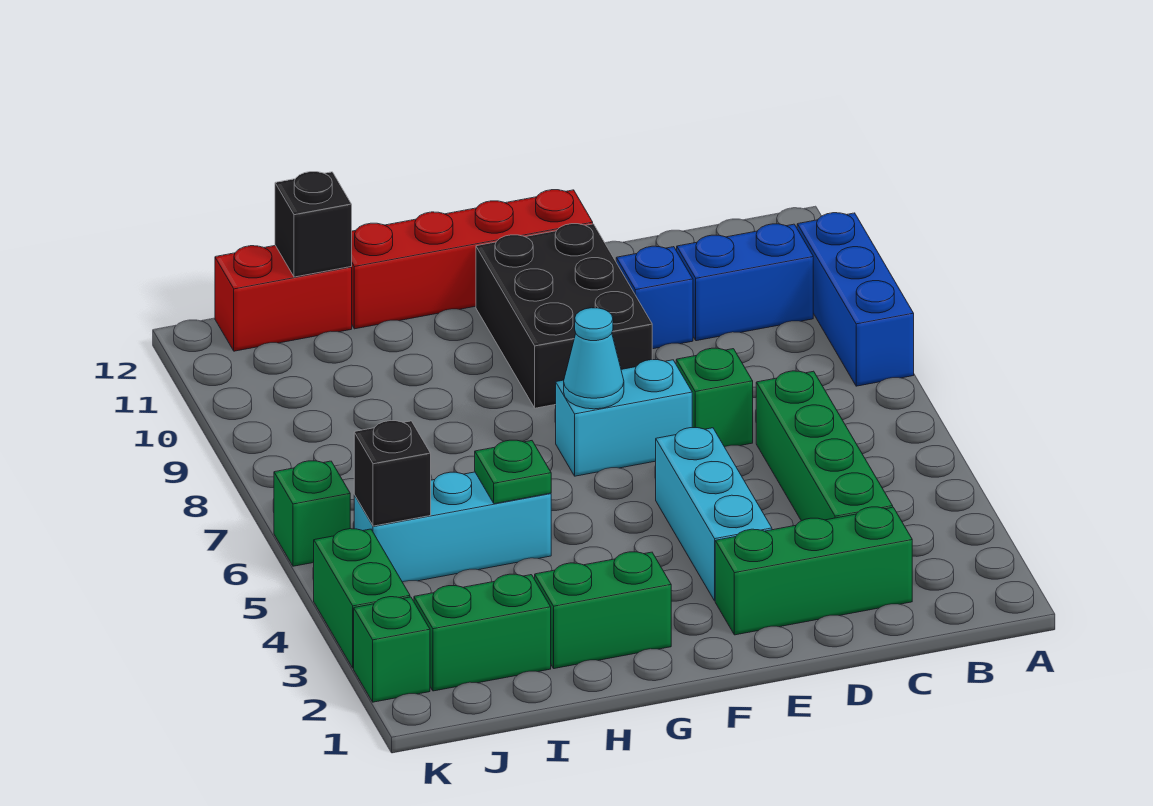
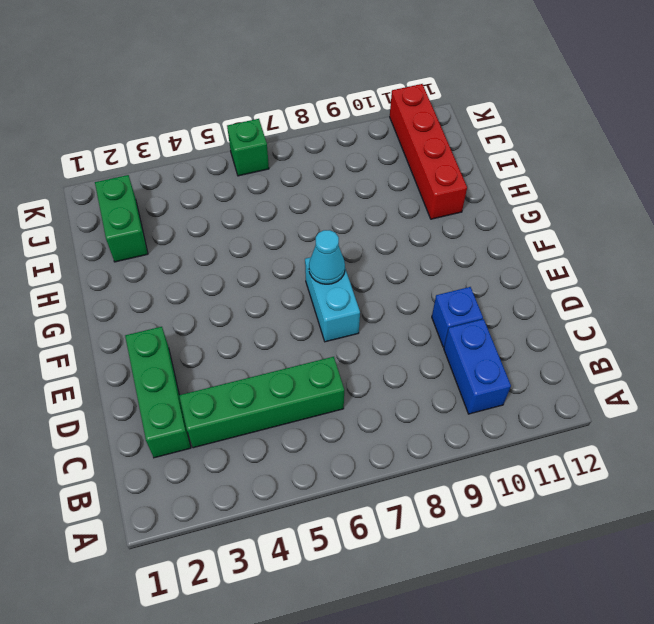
red brick H11:K11 level 1 -> red brick E12:H12 level 1
none -> blue brick A8:A10 level 1
none -> green brick D7 level 1
none -> cyan brick E3:E5 level 1

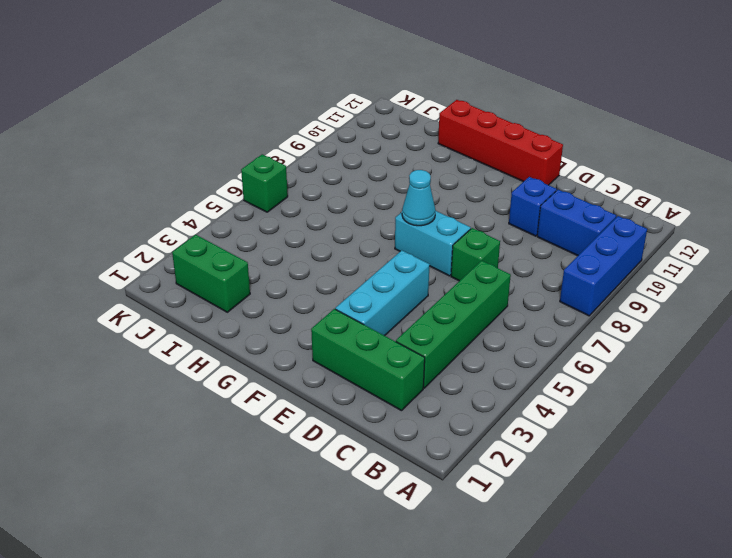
none -> black brick E9:F11 level 1
none -> green brick G2:H2 level 1
none -> cyan brick H5:J5 level 1

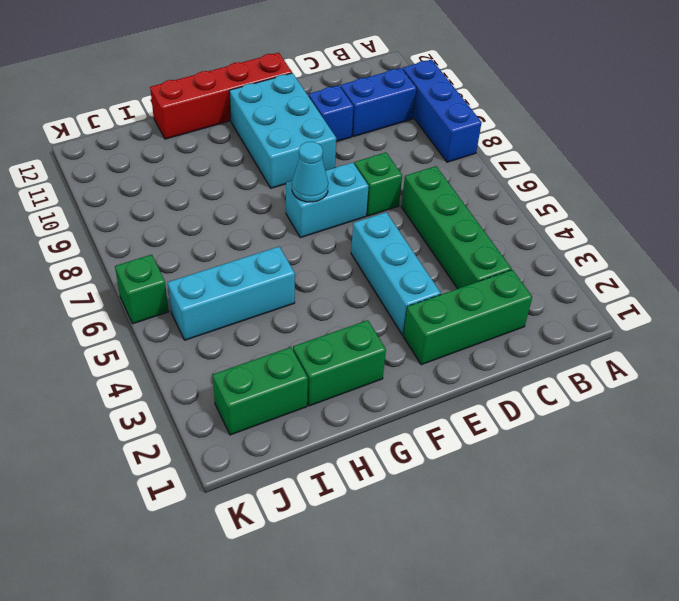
cyan brick E9:F11 level 1 -> black brick E9:F11 level 1
none -> red brick I12:J12 level 1
none -> green brick K2 level 1
none -> green brick K3:K4 level 1

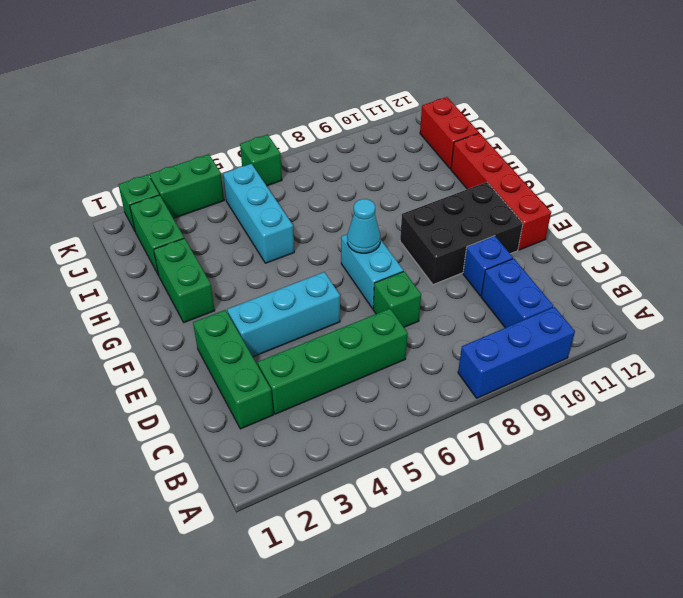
none -> green plate H5 level 2
none -> black brick I12 level 2
none -> black brick J5 level 2

